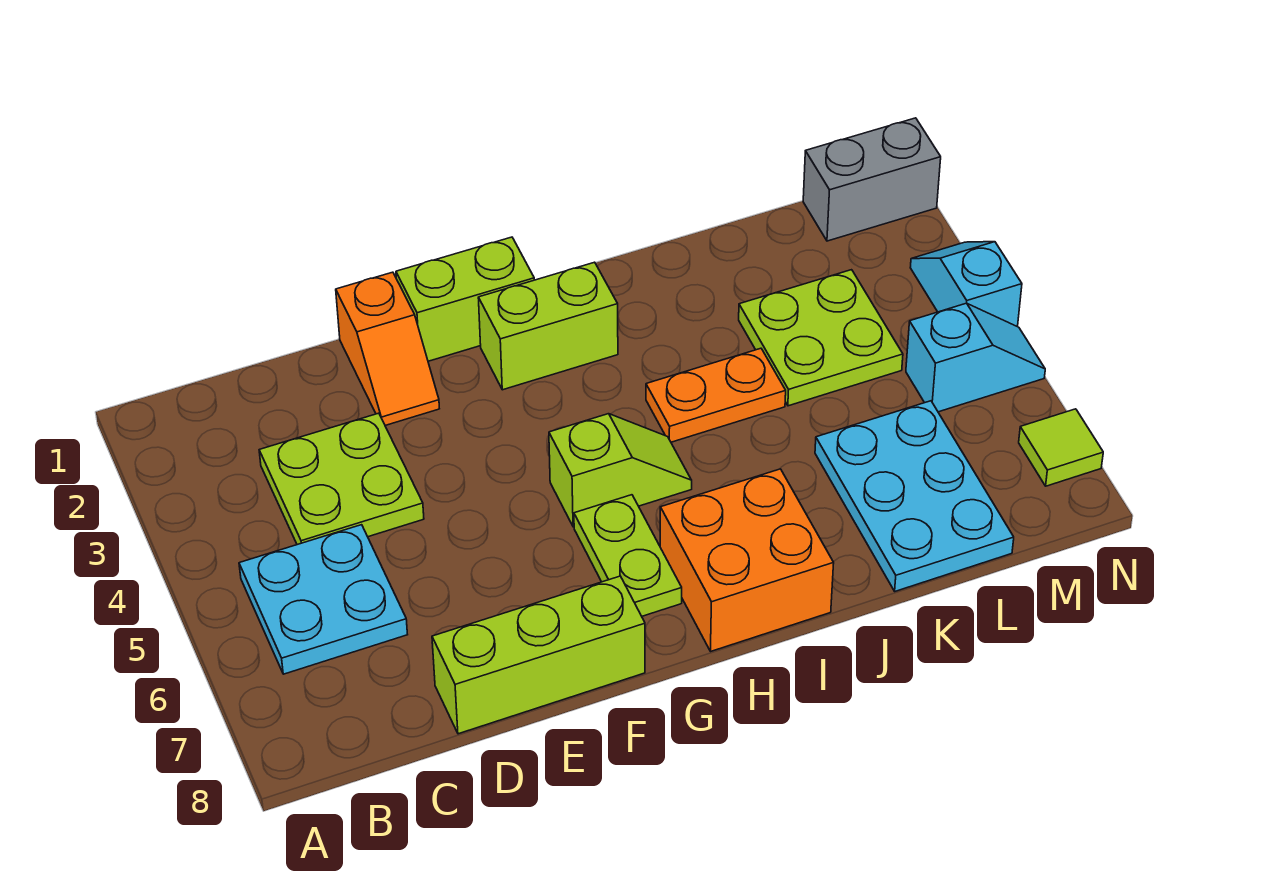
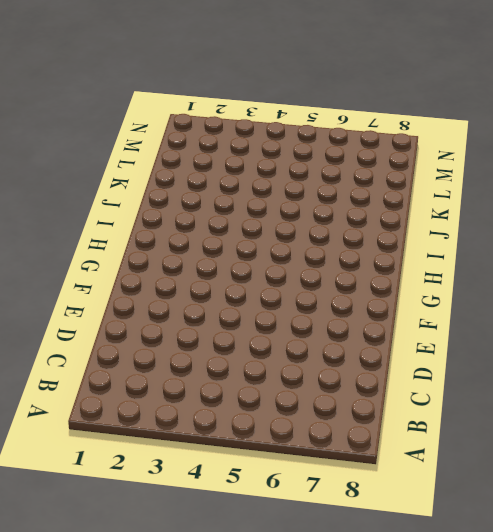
none -> cyan plate B5:C6 level 1
none -> lime plate C3:D4 level 1
none -> lime brick D8:F8 level 1

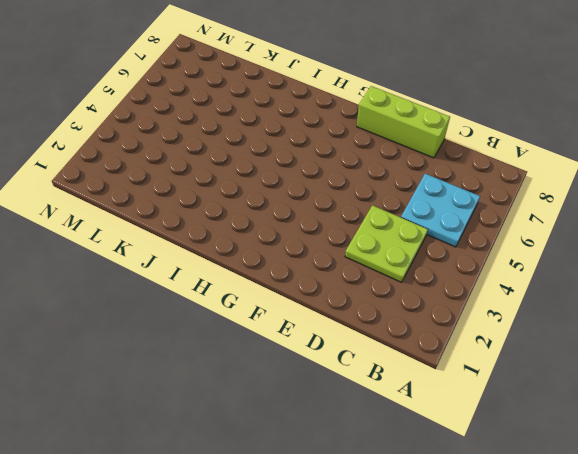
none -> orange slope E1:E2 level 1 top 1
none -> lime brick F1:G1 level 1
none -> lime brick G2:H2 level 1

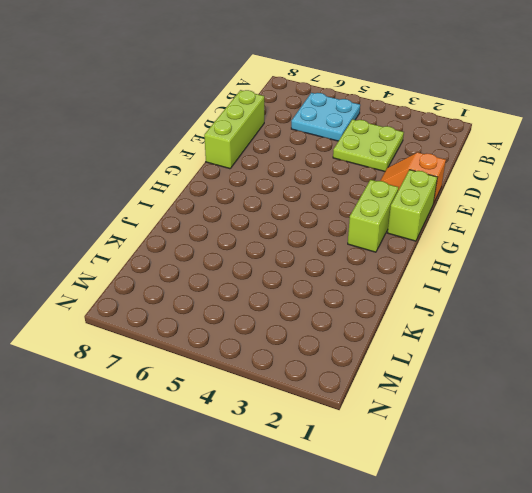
none -> lime slope G5:H5 level 1 top G
none -> lime plate G6:G7 level 1
none -> orange brick H7:I8 level 1

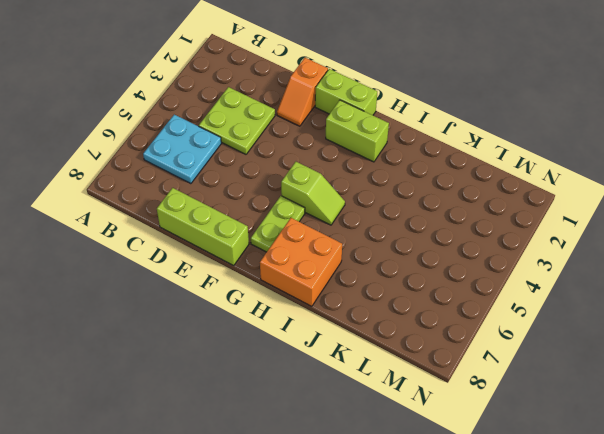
none -> orange plate I4:J4 level 1
none -> lime plate K3:L4 level 1
none -> cyan plate K6:L8 level 1

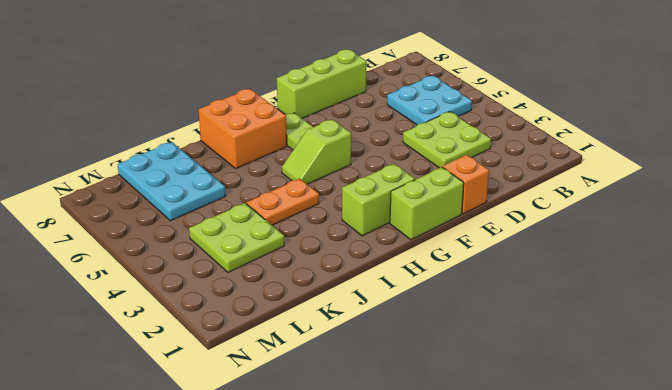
none -> grey brick M1:N1 level 1
none -> cyan slope M5:N5 level 1 top M
none -> cyan slope N3:N4 level 1 top 4

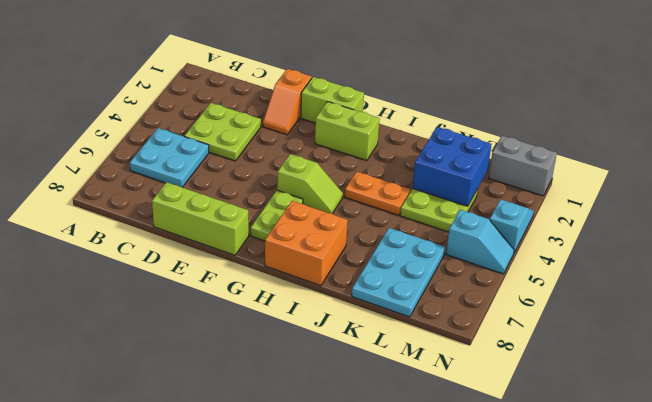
blue brick K2:L3 level 2 -> none
none -> lime tile N7 level 1

